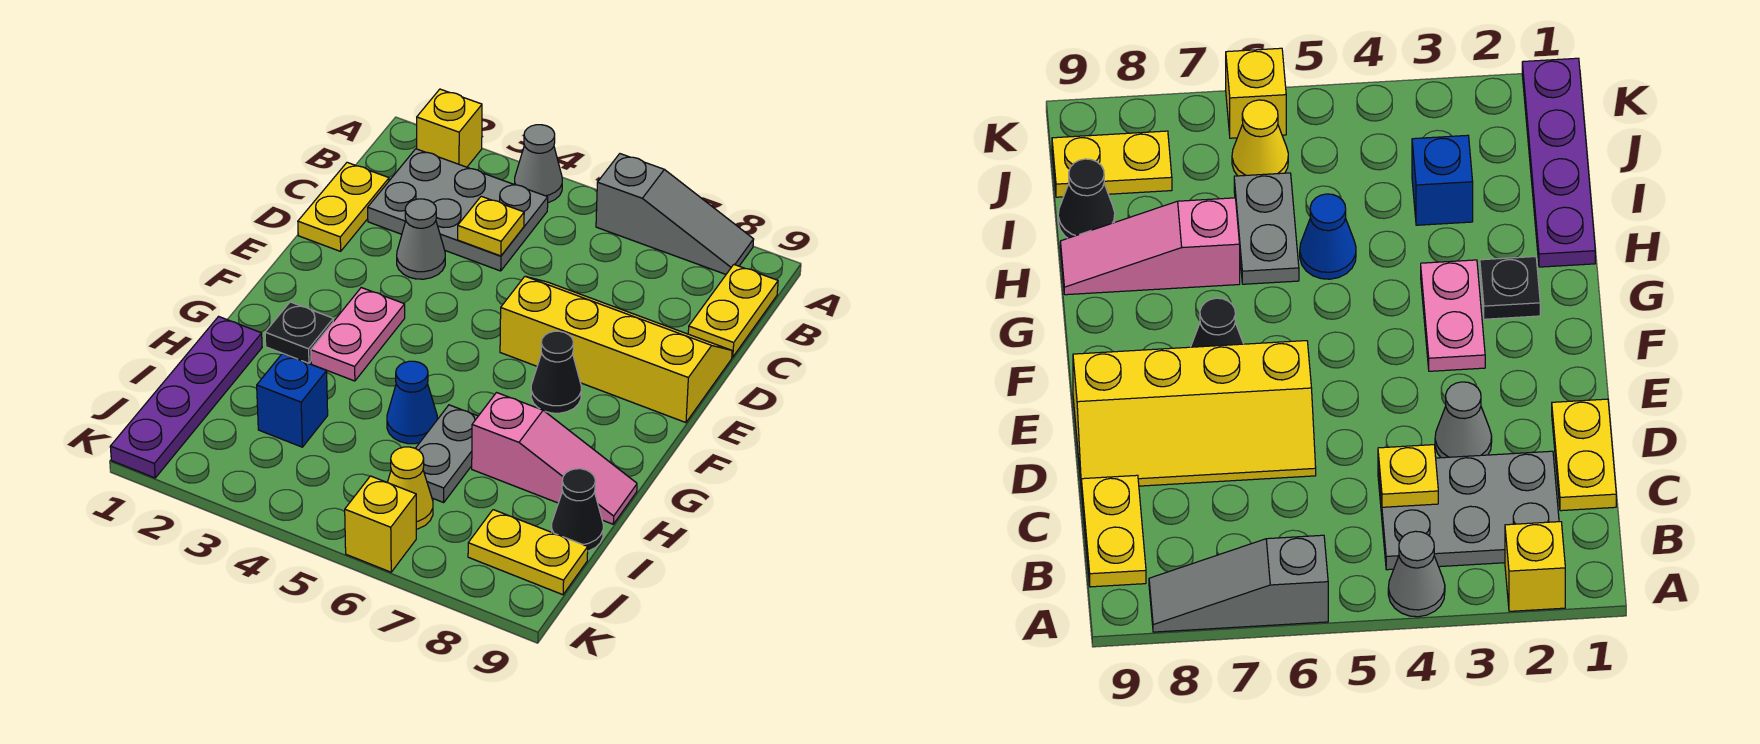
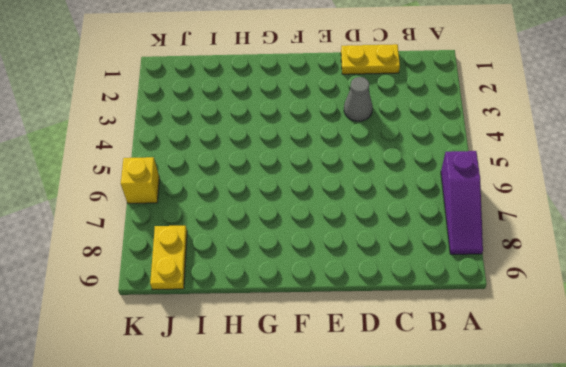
purple slope A6:A8 level 1 top 6 -> grey slope A6:A8 level 1 top 6
none -> yellow brick A2 level 1
none -> grey cone A4 level 1
none -> grey plate B2:C4 level 1

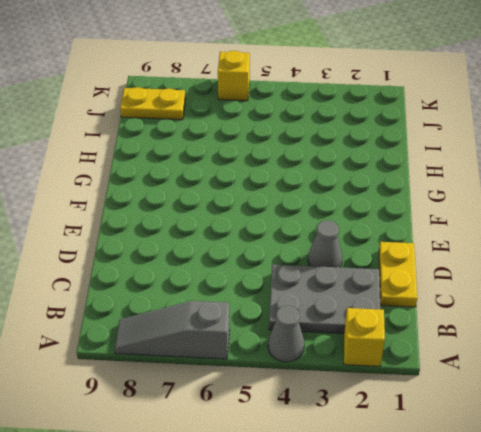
none -> yellow plate B9:C9 level 1
none -> yellow slope D6:E9 level 1 top E
none -> pink plate F3:G3 level 1

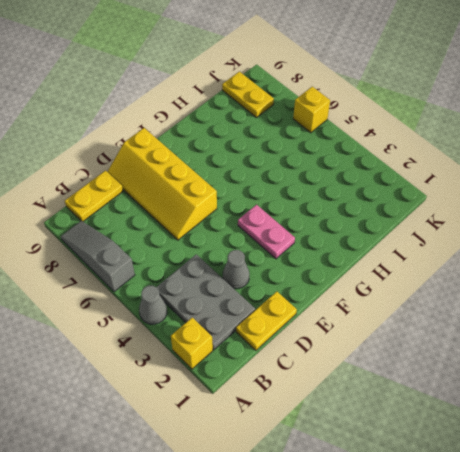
pink plate F3:F4 level 1 -> pink plate F3:G3 level 1
none -> black cone F7 level 1
none -> black plate G2 level 1
none -> purple plate H1:K1 level 1

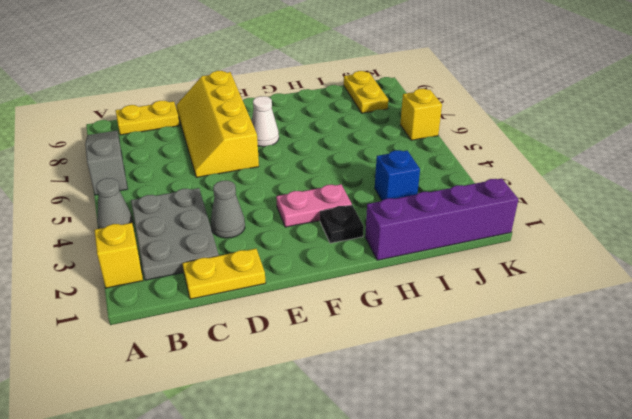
white cone F7 level 1 -> black cone F7 level 1
purple brick H1:K1 level 1 -> purple plate H1:K1 level 1
none -> blue cone H5 level 1
none -> grey plate H6:I6 level 1
none -> pink slope H7:H9 level 1 top 7

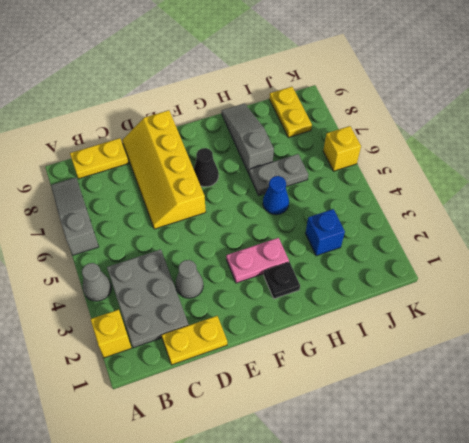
grey slope H7:H9 level 1 top 7 -> pink slope H7:H9 level 1 top 7
none -> purple plate H1:K1 level 1
none -> black cone I9 level 1
none -> yellow cone J6 level 1

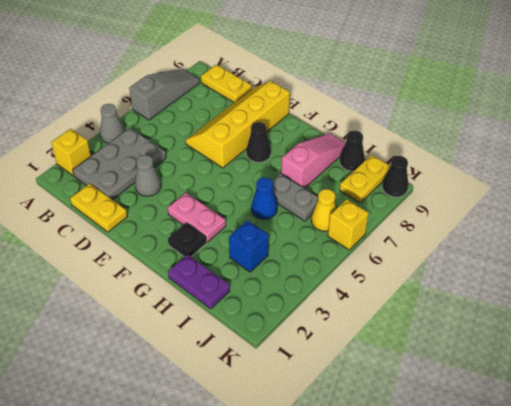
purple plate H1:I1 level 1 -> purple plate H1:K1 level 1
black cone K9 level 1 -> none
none -> yellow plate C4 level 2

